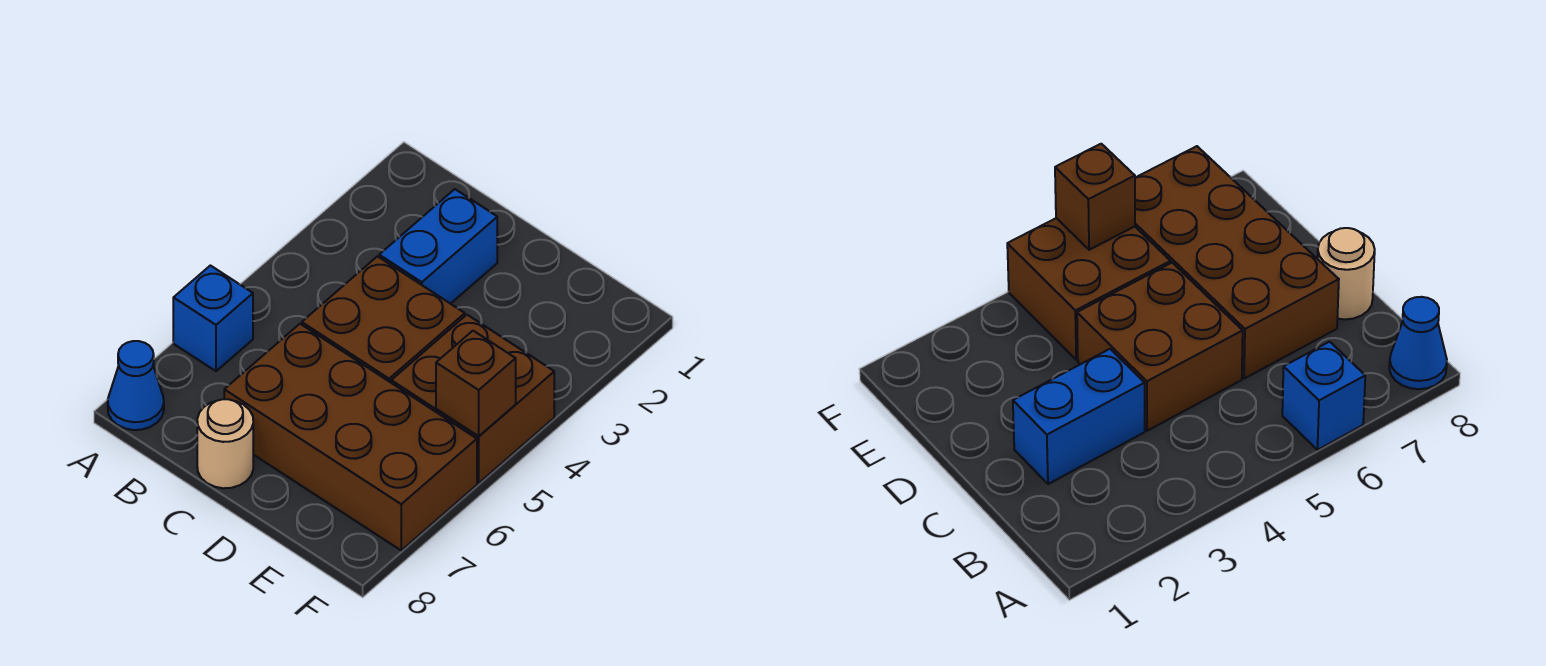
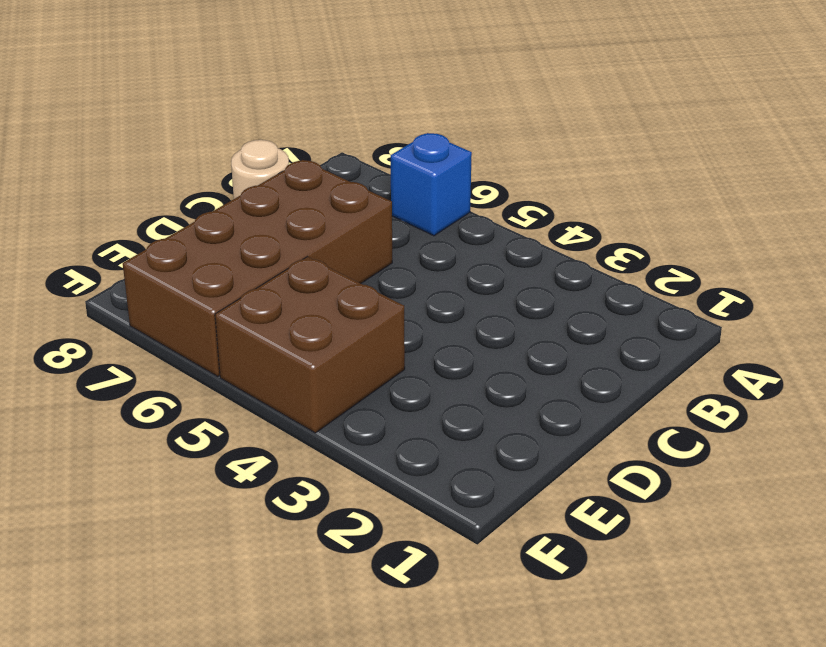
none -> blue cone A8 level 1
none -> blue brick C2:C3 level 1

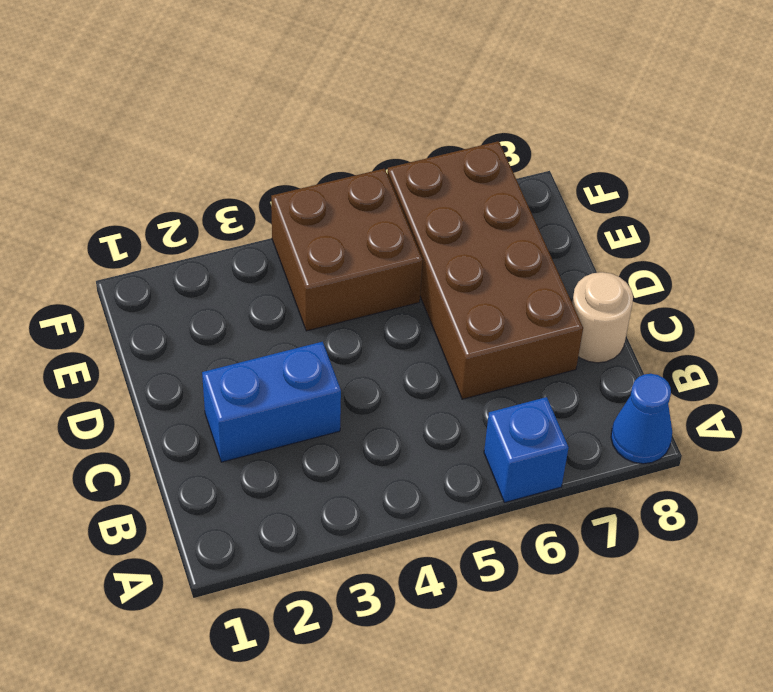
none -> brown brick C4:D5 level 1
none -> brown brick F5 level 2

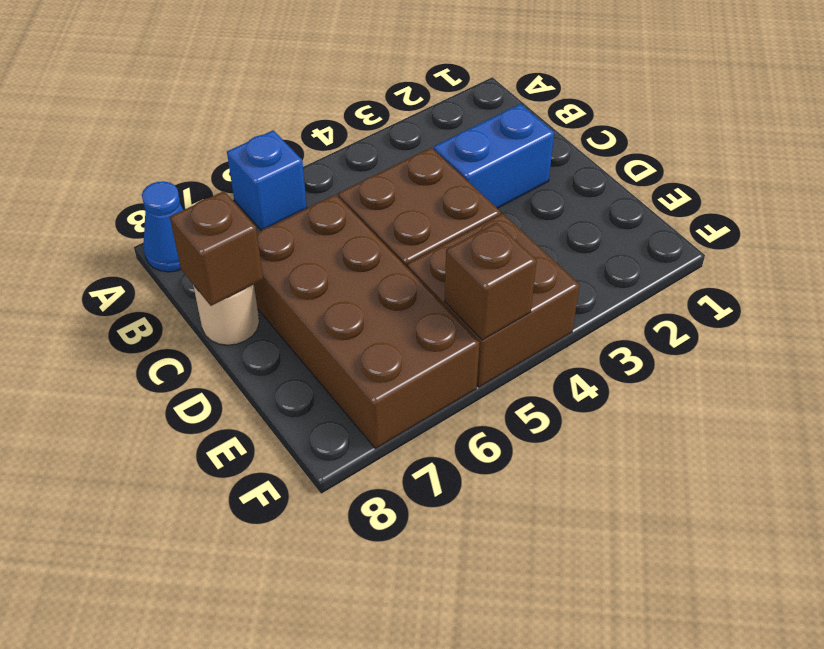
brown brick C8 level 2 -> none

